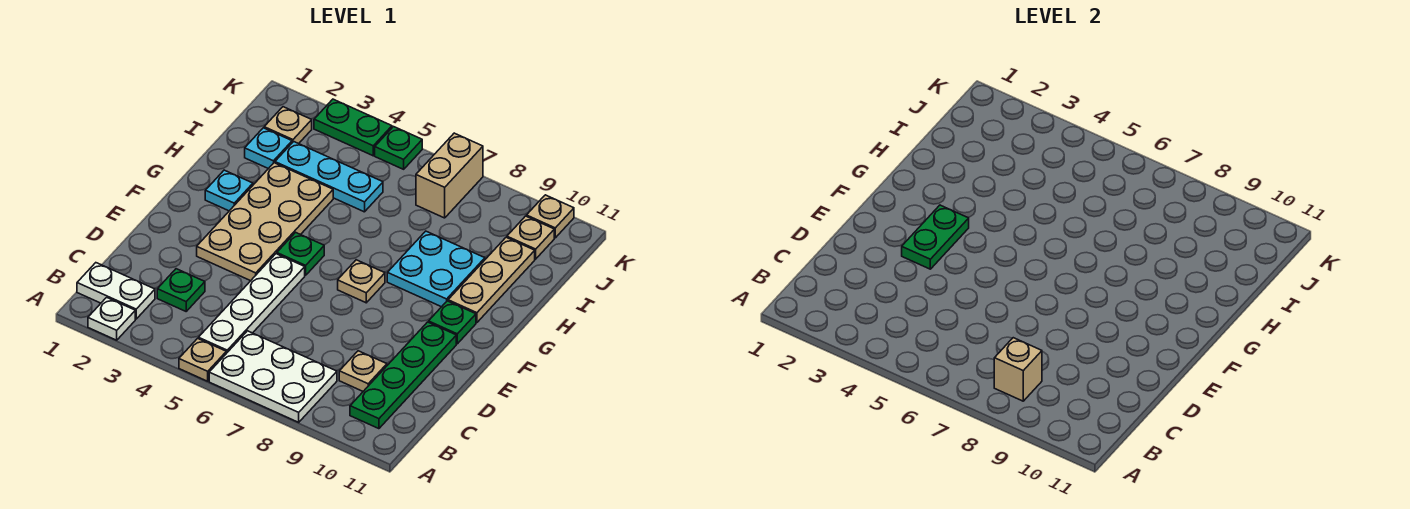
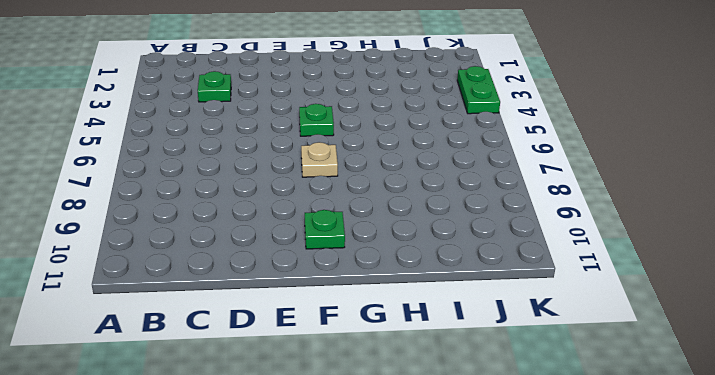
none -> white plate A2 level 1
none -> tan plate A5 level 1
none -> white plate A6:B8 level 1

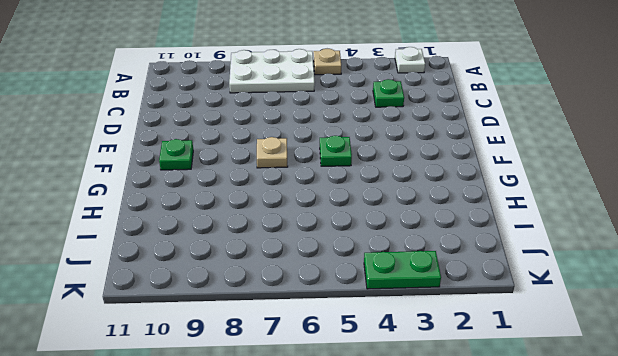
none -> white plate B1:B2 level 1
none -> white plate B5:E5 level 1
none -> green plate B10:E10 level 1

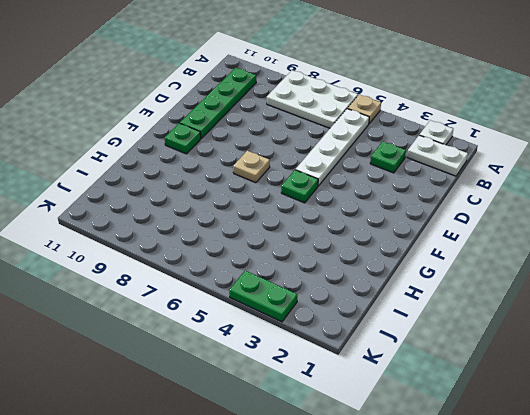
none -> tan plate C9 level 1
none -> tan plate E3:H4 level 1
none -> cyan plate G2 level 1

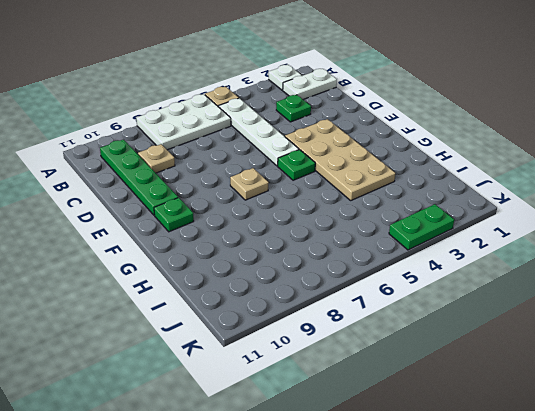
none -> cyan plate G2 level 1
none -> cyan plate G8:H9 level 1
none -> tan plate G10:I10 level 1

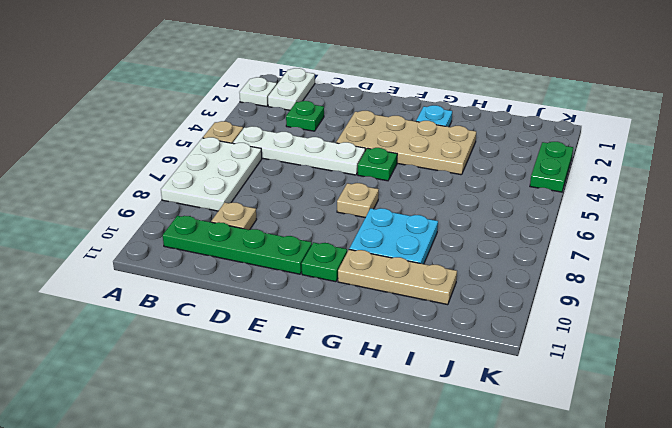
none -> cyan plate I2 level 1
none -> cyan plate I3:I5 level 1
none -> tan plate J2 level 1

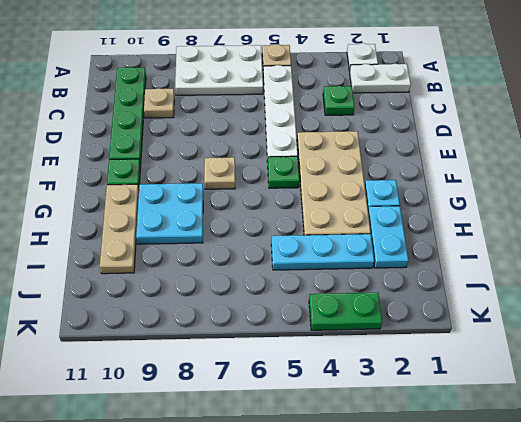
cyan plate H2:I2 level 1 -> cyan plate I2 level 1
none -> tan plate J2 level 1
none -> tan brick J7:K7 level 1
none -> tan plate J10 level 1

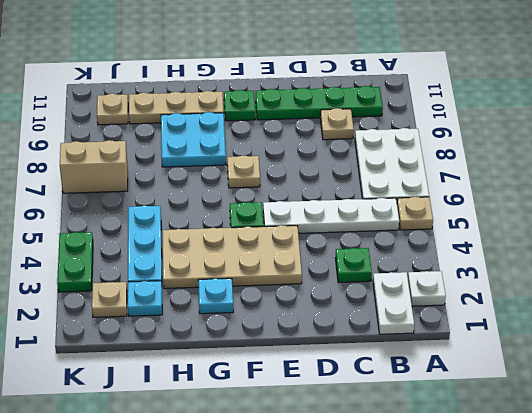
none -> green plate K5 level 1
none -> tan plate K10 level 1
none -> tan brick B8 level 2

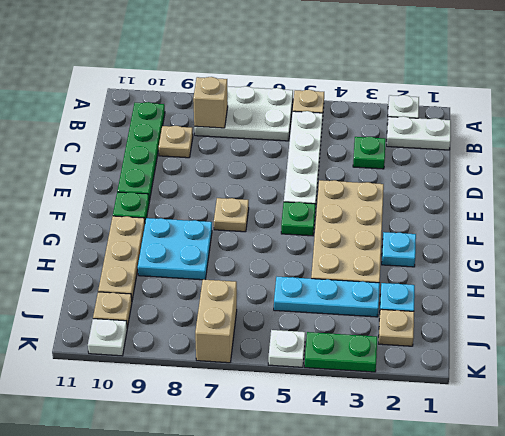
white plate K5 level 1 -> green plate K5 level 1
white plate K10 level 1 -> tan plate K10 level 1
none -> green plate E3:F3 level 2

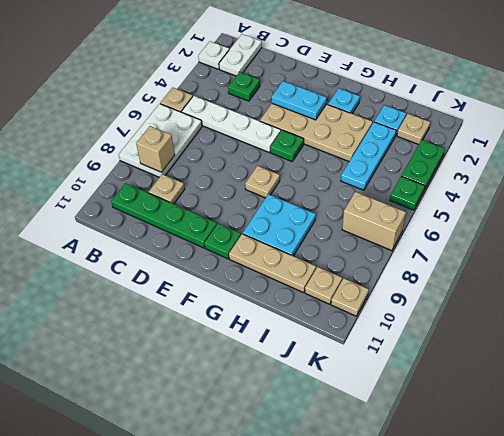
cyan plate E3:F3 level 2 -> green plate E3:F3 level 2

